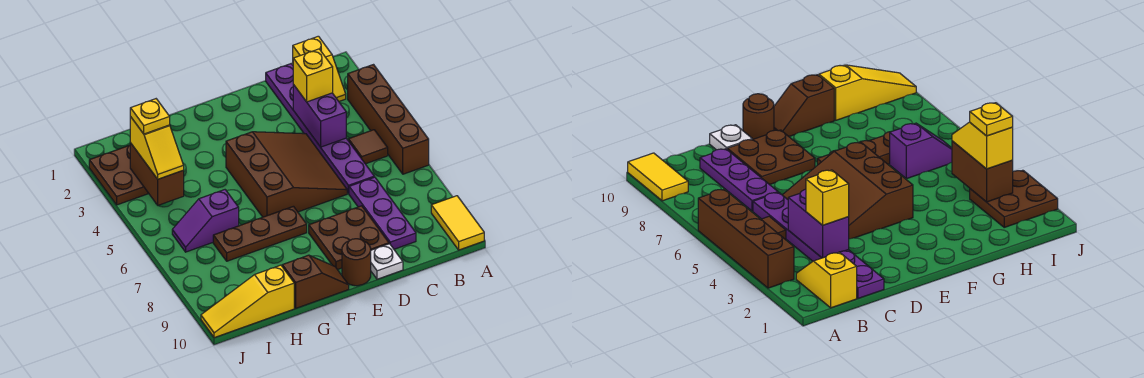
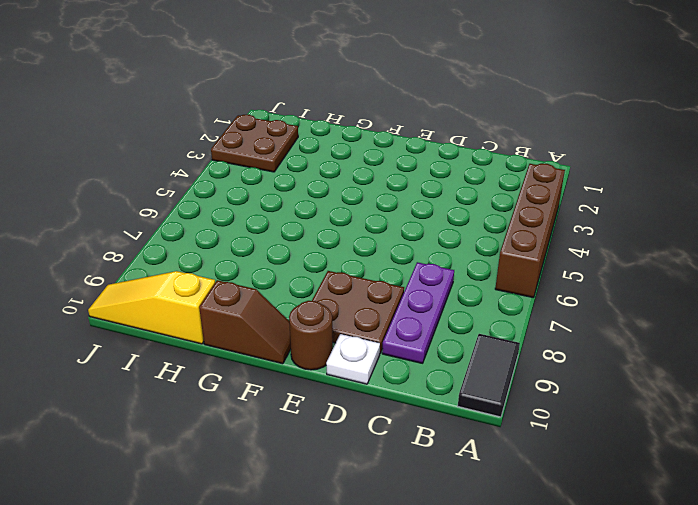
black tile A9:A10 level 1 -> yellow tile A9:A10 level 1
none -> yellow slope B1:B2 level 1 top 1
none -> brown tile B5 level 1
none -> purple plate C1:C6 level 1

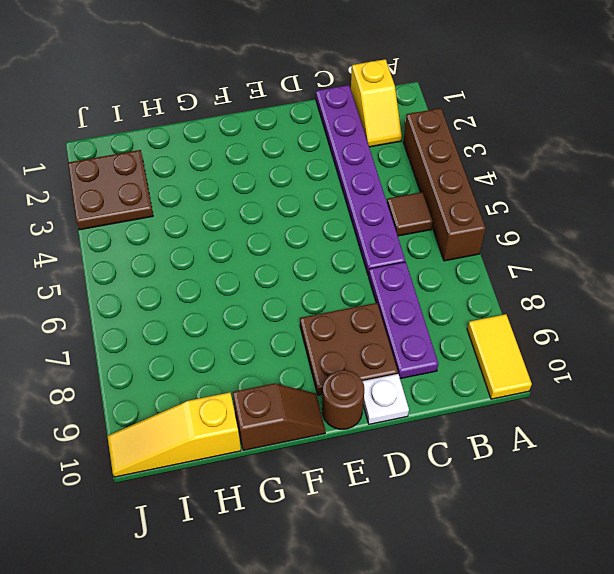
none -> brown slope D4:F6 level 1 top F
none -> brown plate F7:H7 level 1
none -> purple slope H6:I6 level 1 top H

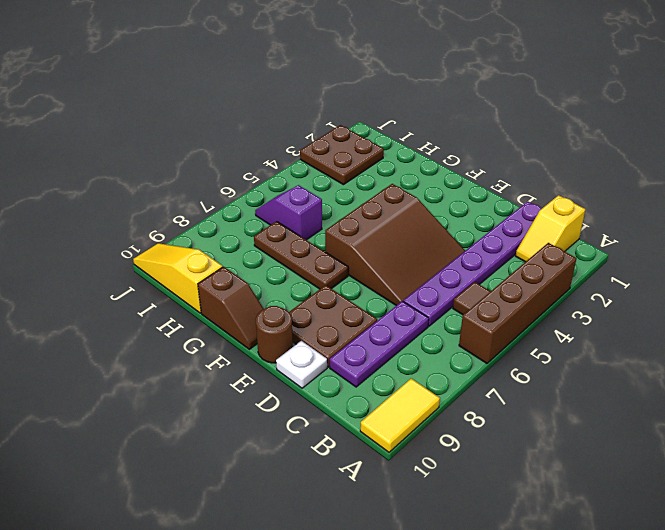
none -> purple brick C3:C4 level 2
none -> brown brick I3:I4 level 2
none -> yellow brick C3 level 3

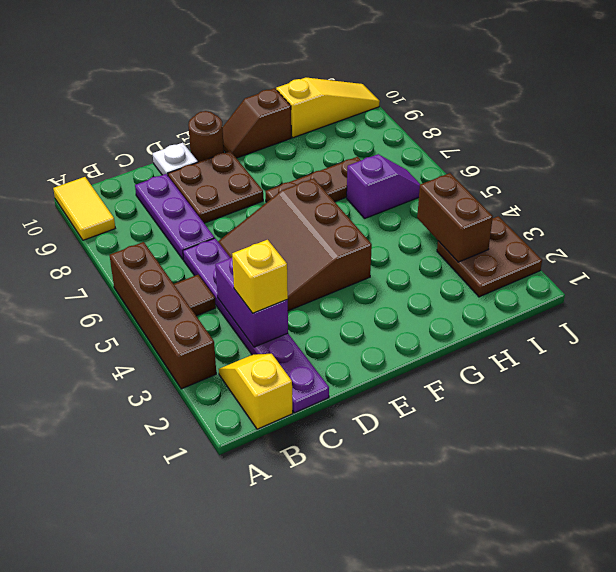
none -> yellow slope I3:I4 level 3 top 3
none -> yellow plate I3 level 4

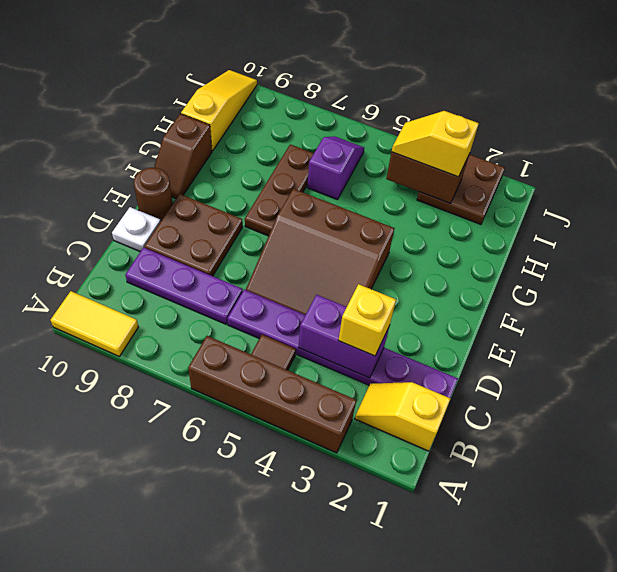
none -> yellow plate I3 level 4

